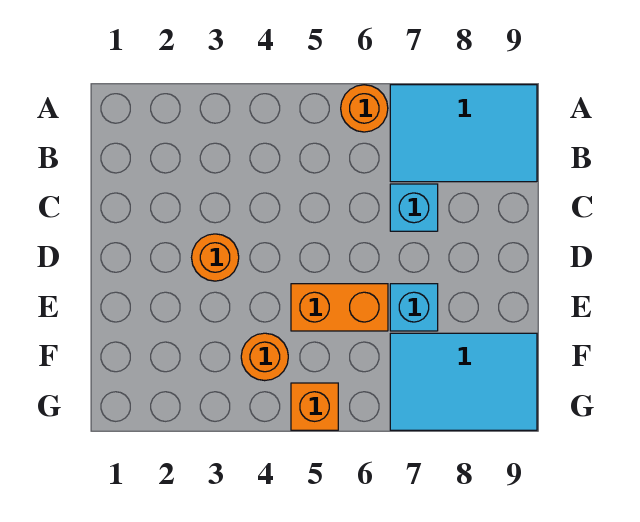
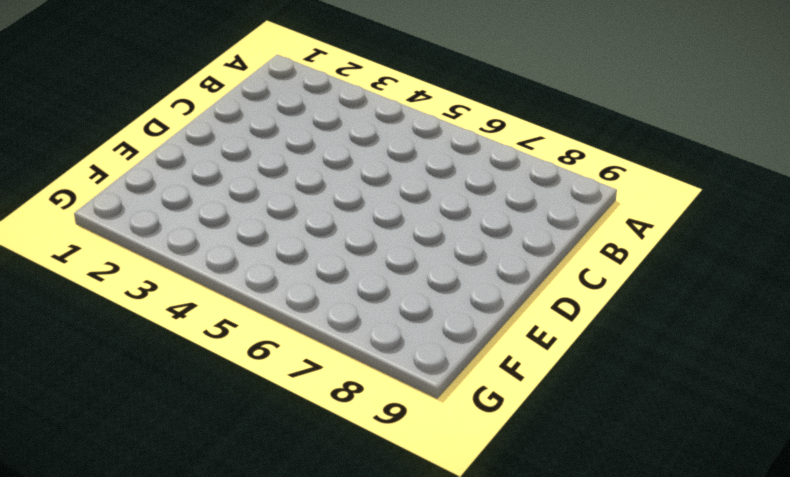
none -> orange round brick A6 level 1
none -> cyan tile A7:B9 level 1

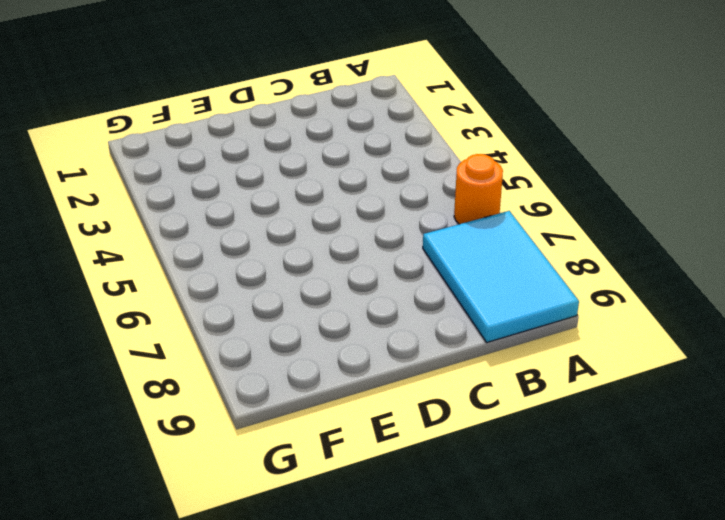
none -> cyan brick C7 level 1
none -> orange round brick D3 level 1

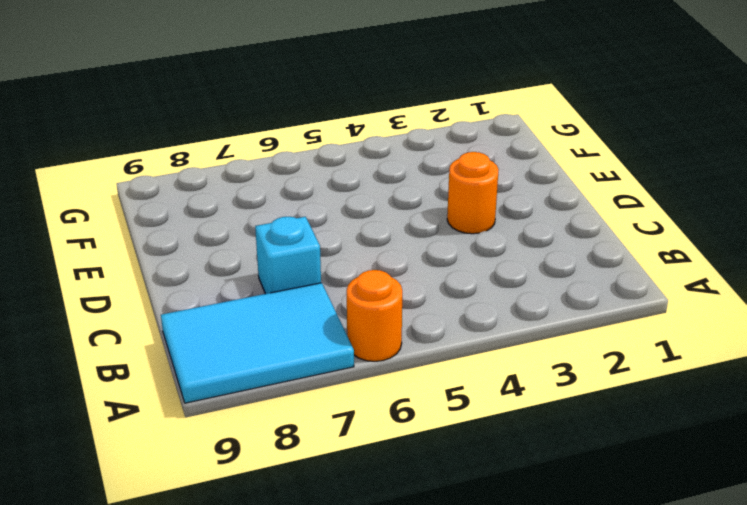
none -> orange brick E5:E6 level 1
none -> cyan brick E7 level 1

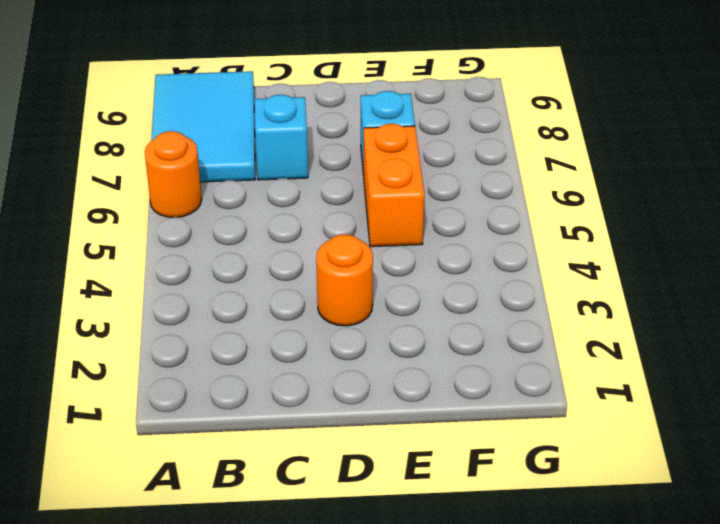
none -> orange round brick F4 level 1
none -> cyan tile F7:G9 level 1

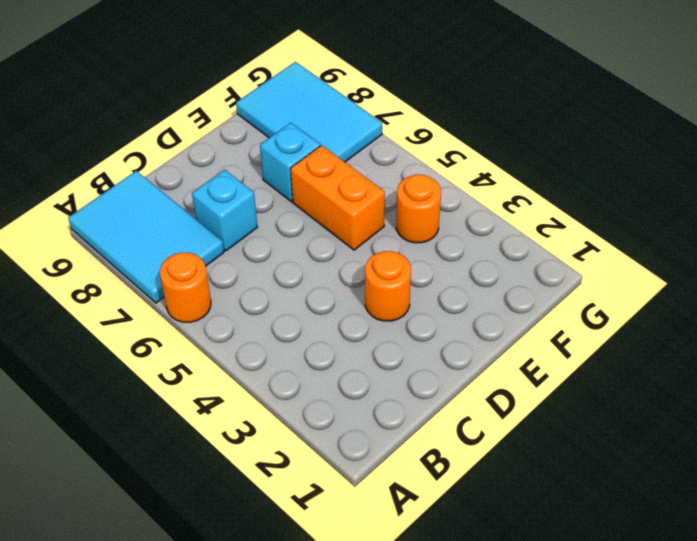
none -> orange brick G5 level 1

